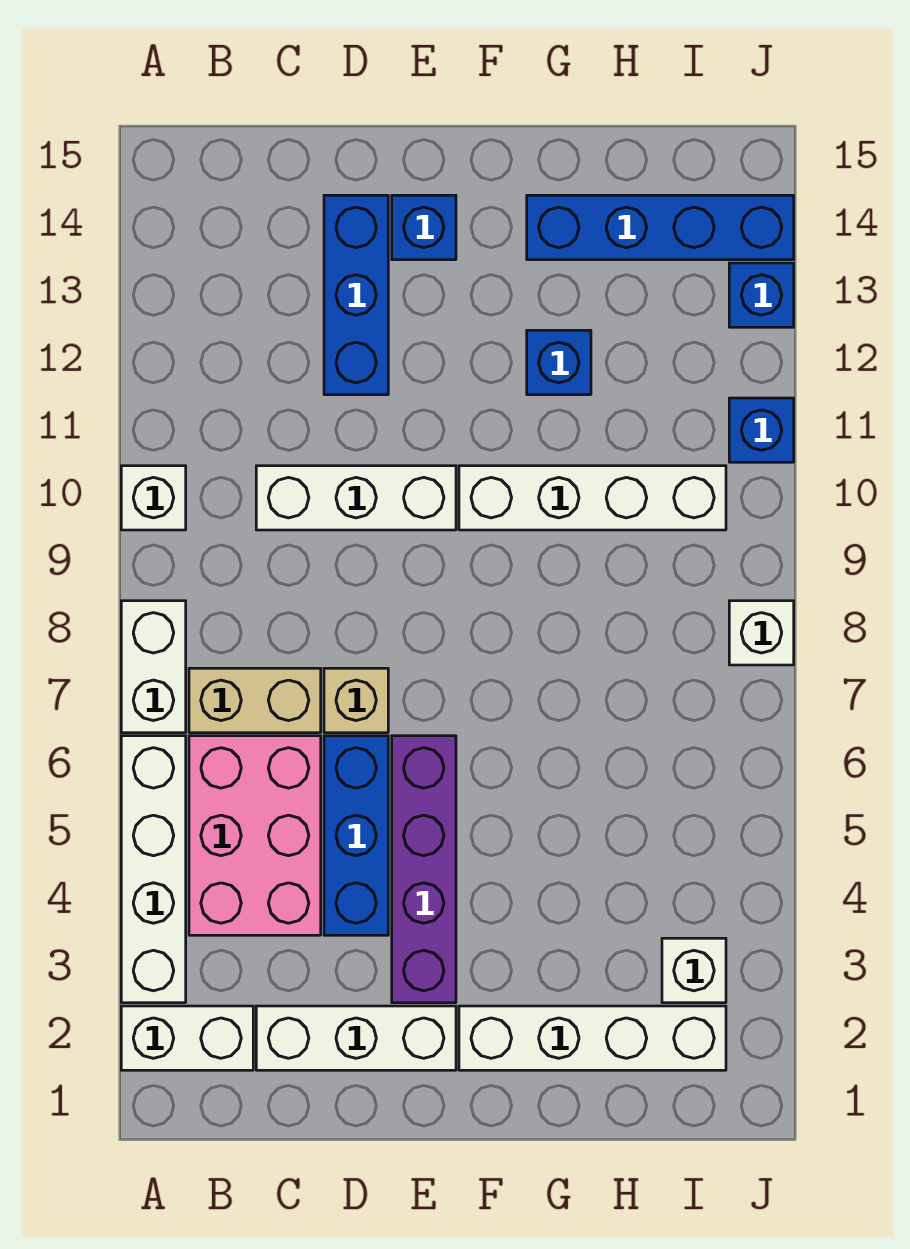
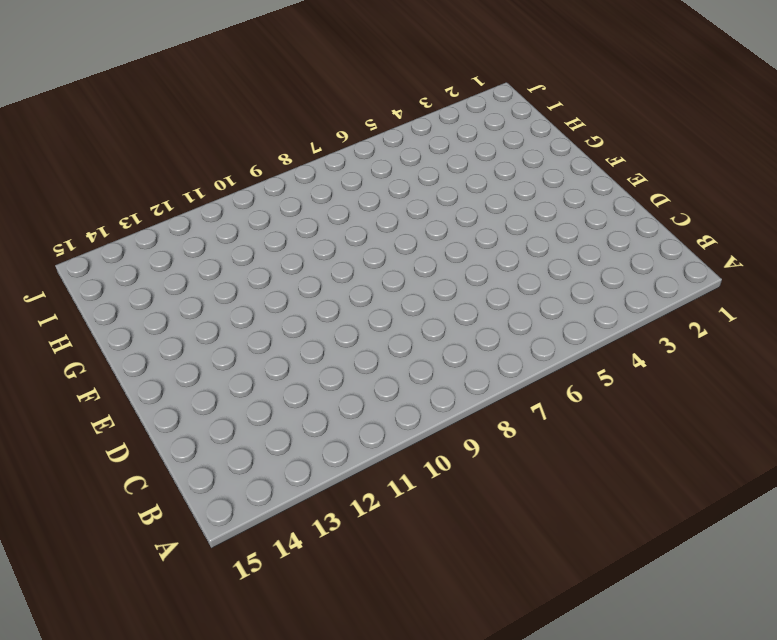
none -> white brick A2:B2 level 1
none -> white brick A3:A6 level 1
none -> white brick A7:A8 level 1

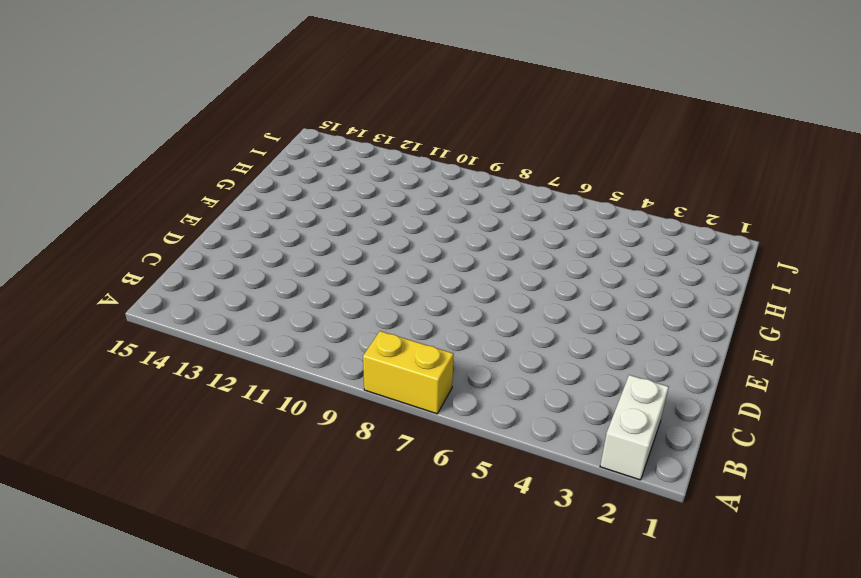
yellow brick A7:A8 level 1 -> white brick A7:A8 level 1
none -> white brick A3:A6 level 1
none -> white brick A10 level 1
none -> pink brick B4:C6 level 1

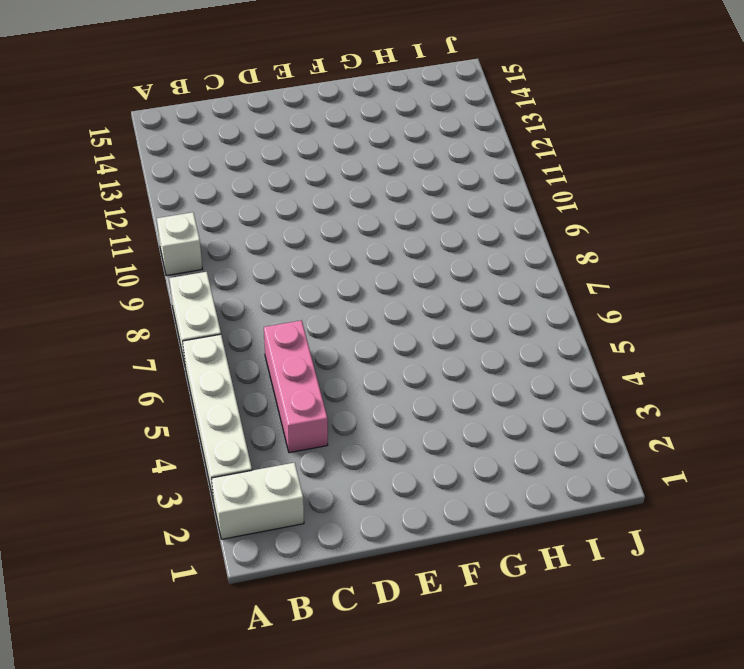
pink brick C4:C6 level 1 -> pink brick B4:C6 level 1
none -> tan brick B7:C7 level 1
none -> white brick C2:E2 level 1
none -> white brick C10:E10 level 1

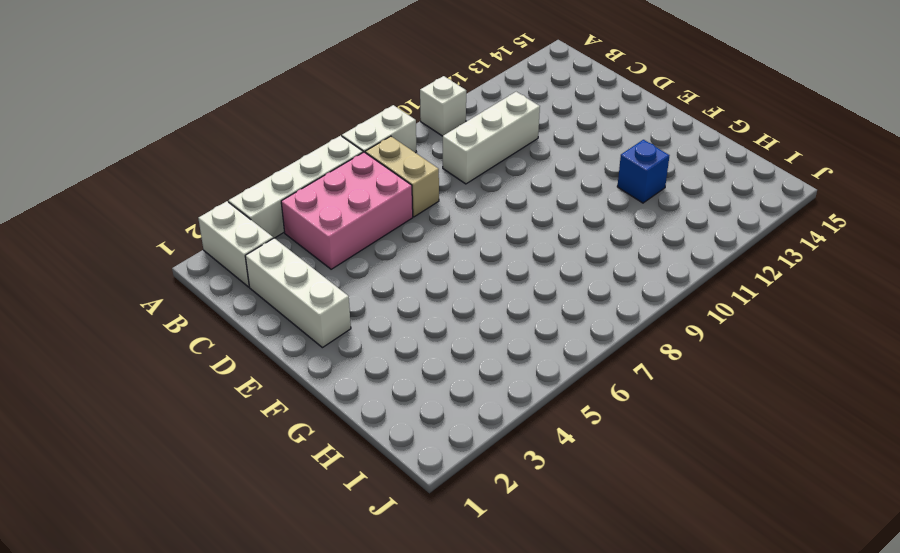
white brick C9:C11 level 1 -> white brick C10:E10 level 1
none -> blue brick D4:D6 level 1
none -> tan brick D7 level 1
none -> blue brick D12:D14 level 1

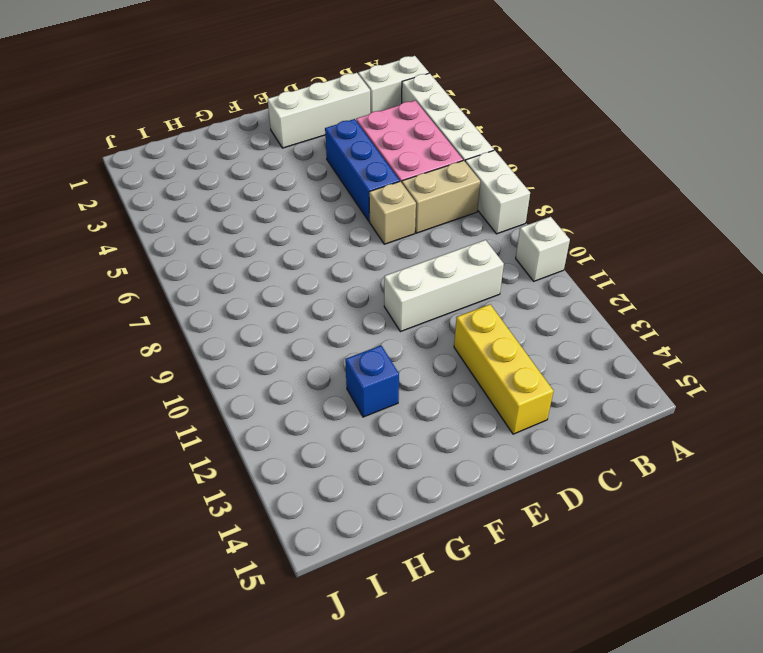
yellow brick D12:D14 level 1 -> blue brick D12:D14 level 1
none -> purple brick E3:E6 level 1
none -> blue brick E14 level 1
none -> white brick F2:I2 level 1

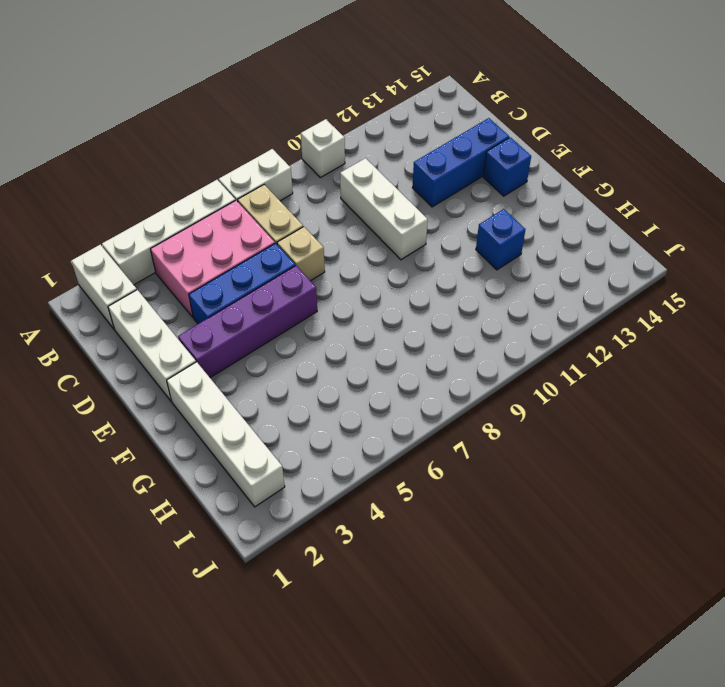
none -> white brick F10:I10 level 1
none -> blue brick G14:J14 level 1
none -> white brick I3 level 1

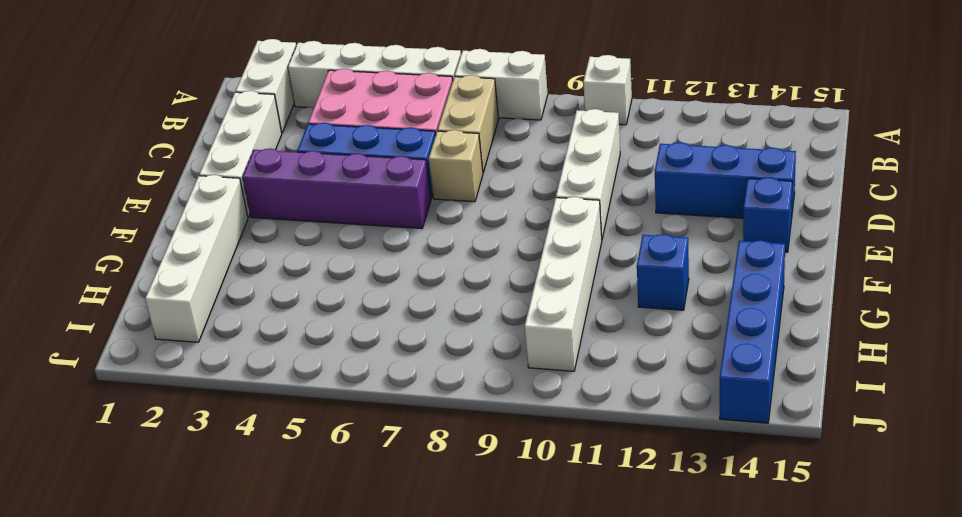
none -> white brick I3 level 1
none -> white brick J8 level 1
none -> blue brick J11 level 1

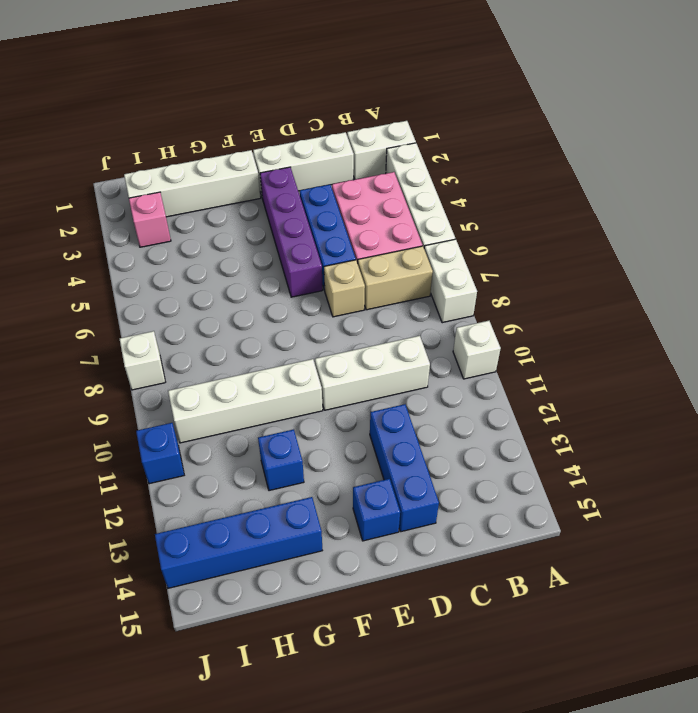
pink brick I3 level 1 -> white brick I3 level 1
none -> blue brick J13 level 1

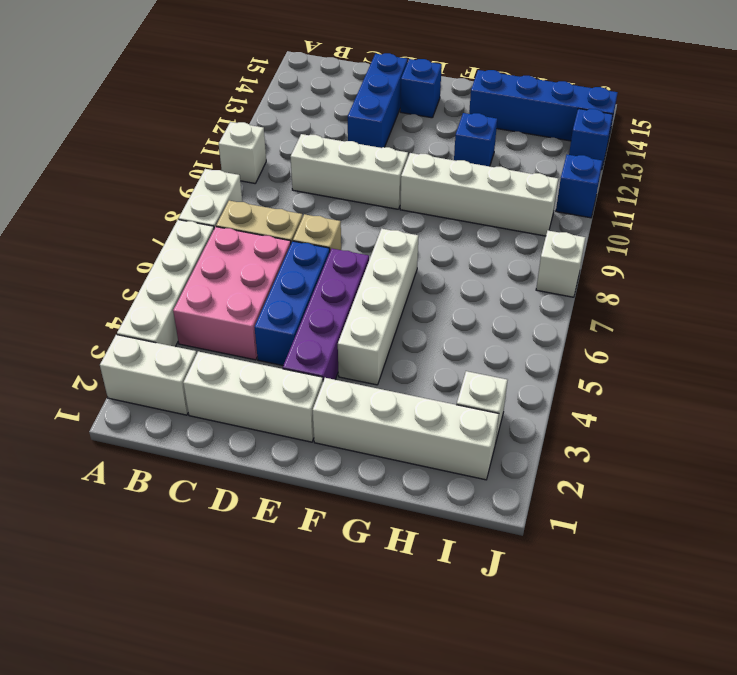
white brick F4:F7 level 1 -> none

